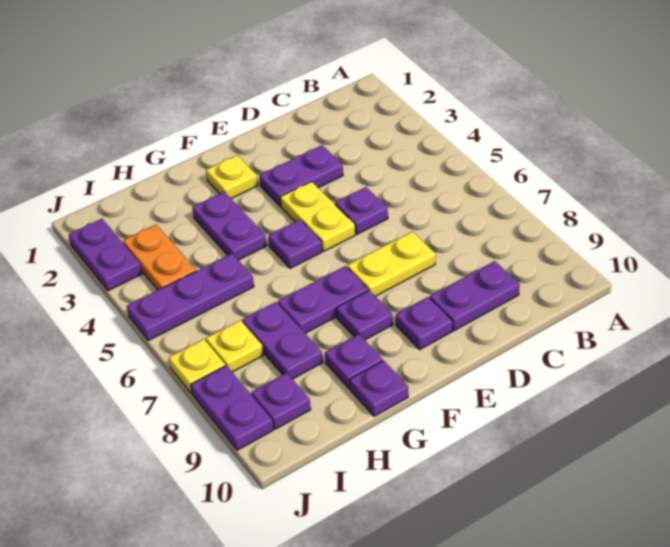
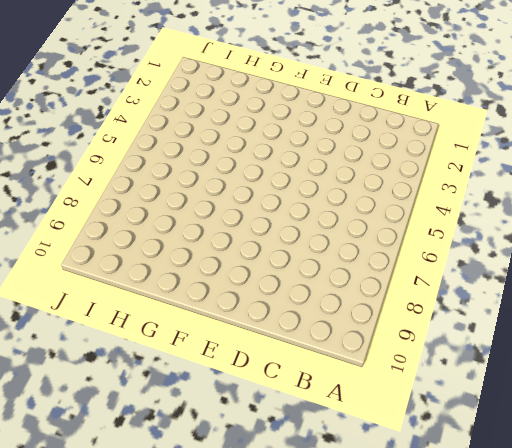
none -> purple plate C9:D9 level 1
none -> purple plate D3:E3 level 1
none -> purple plate D5 level 1

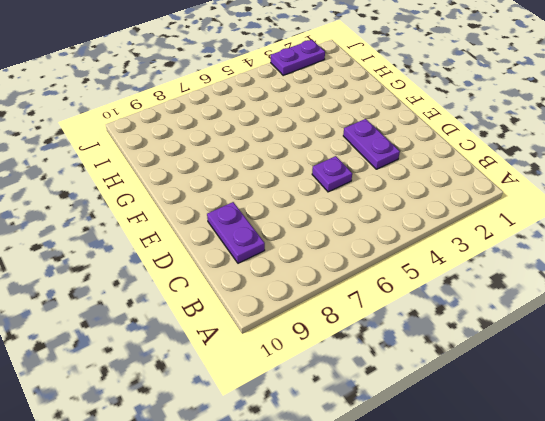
none -> yellow plate D7:E7 level 1
none -> yellow plate E4:E5 level 1
none -> purple plate E9 level 1

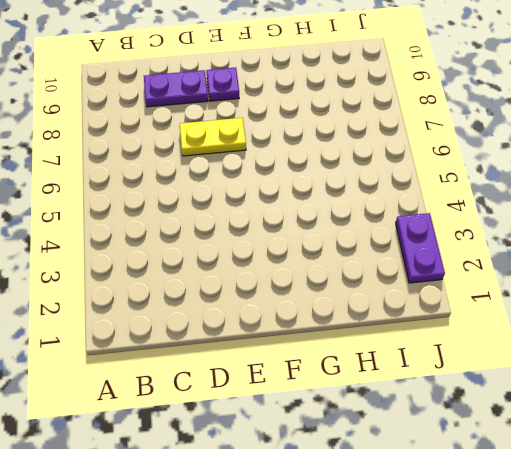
none -> purple plate D3:E3 level 1
none -> purple plate D5 level 1
none -> yellow plate E4:E5 level 1

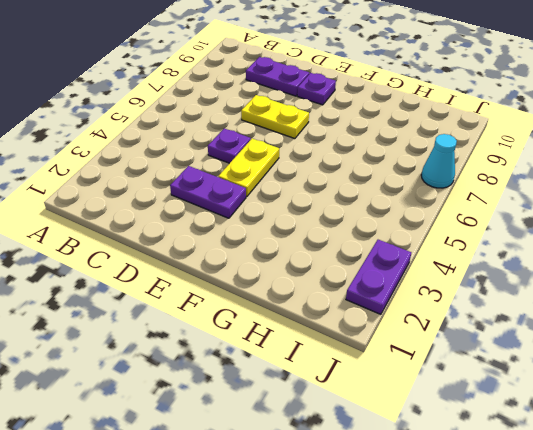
cyan cone J7 level 1 -> yellow plate J7 level 1
none -> yellow plate F2 level 1
none -> purple plate F5 level 1
none -> purple plate F7:G7 level 1

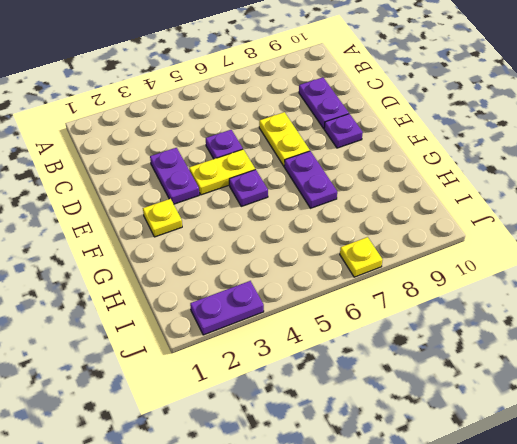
none -> purple plate F8 level 1
none -> purple plate G3:G4 level 1
none -> purple plate G9 level 1

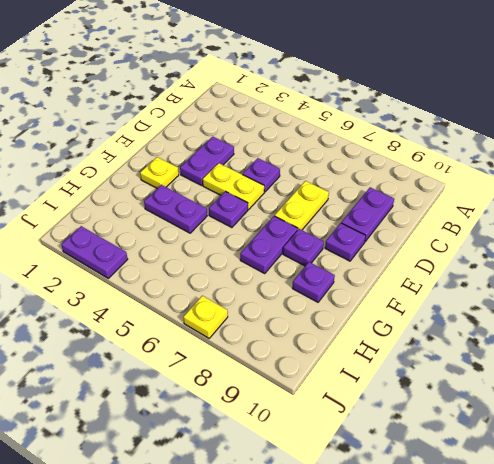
none -> purple plate G10 level 1
none -> purple plate H5:J5 level 1
none -> purple plate H7:H8 level 1

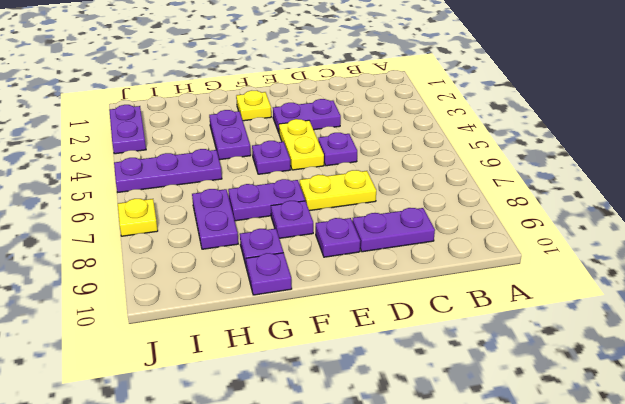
none -> orange plate I3:I4 level 1
none -> yellow plate I7 level 1
none -> purple plate I9 level 1

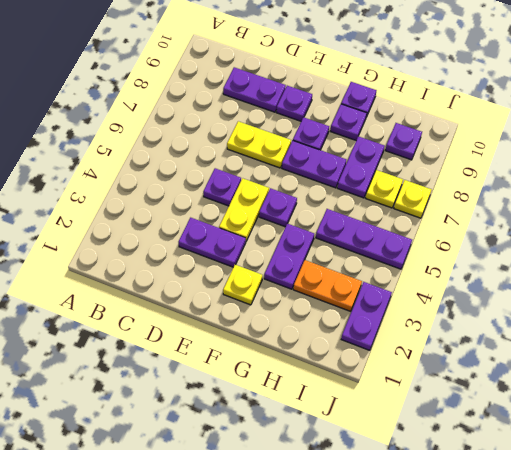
orange plate H3:I3 level 1 -> orange plate I3:I4 level 1
none -> purple plate J8:J9 level 1

